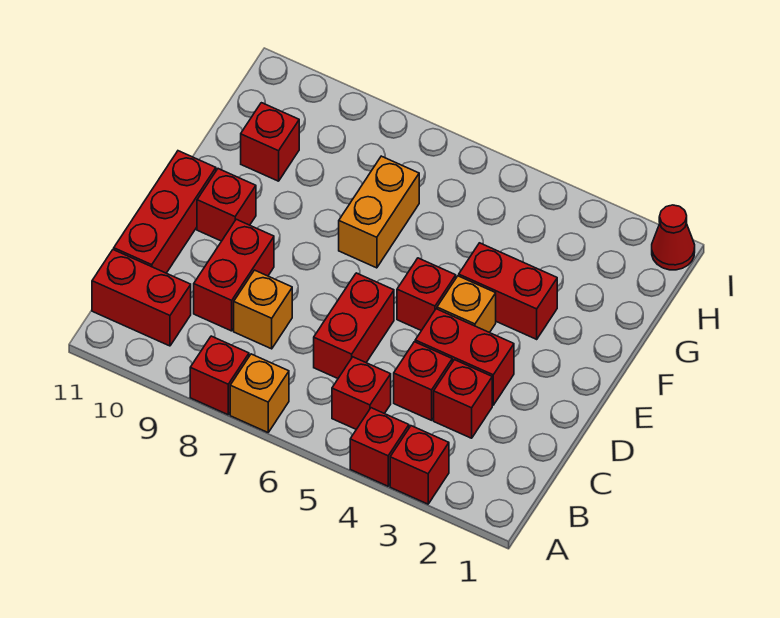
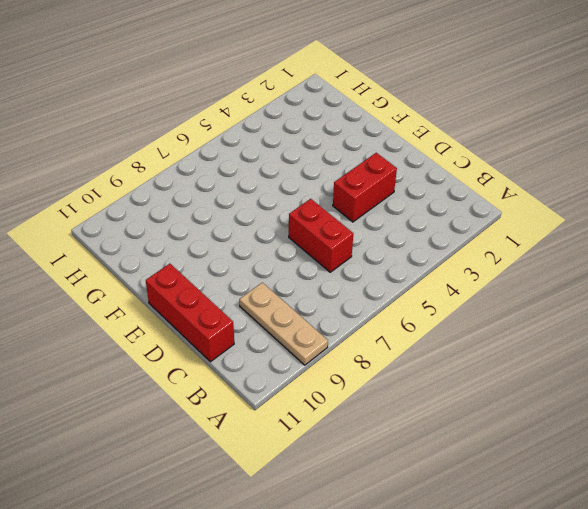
tan plate A9:C9 level 1 -> red brick C9:D9 level 1
none -> red brick A3 level 1
none -> red brick A4 level 1
none -> orange brick A7 level 1

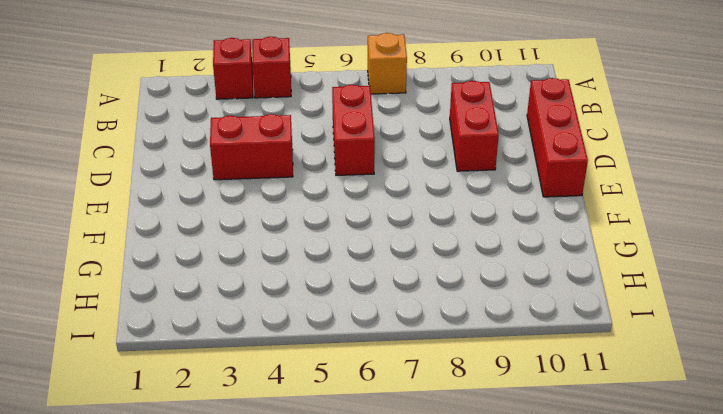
none -> red brick A8 level 1
none -> red brick B5 level 1
none -> red brick B10:B11 level 1

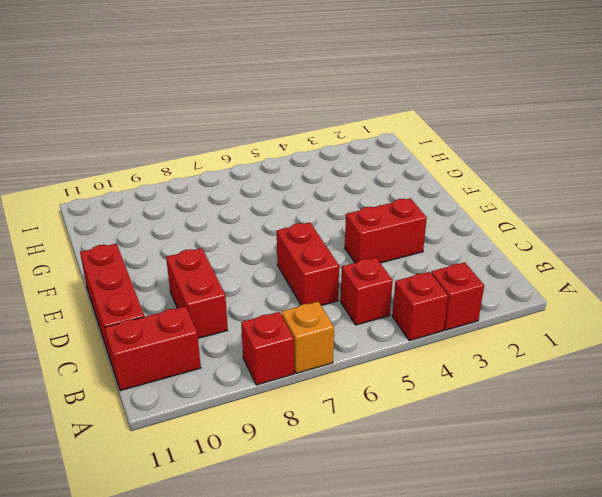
none -> red brick C3 level 1
none -> red brick C4 level 1
none -> orange brick C8 level 1

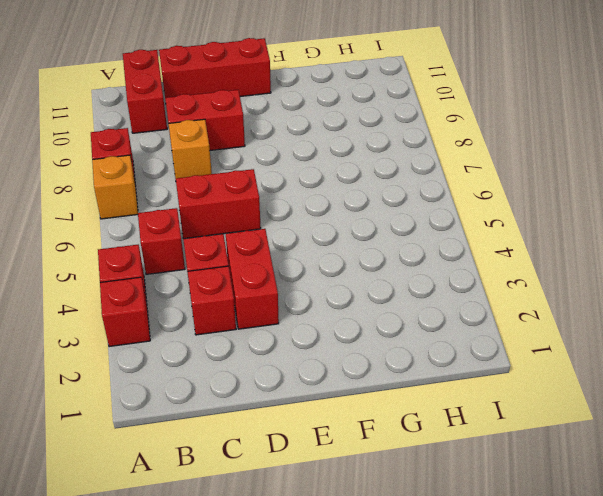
none -> orange brick E4 level 1
none -> red brick E5 level 1
none -> red brick E10 level 1

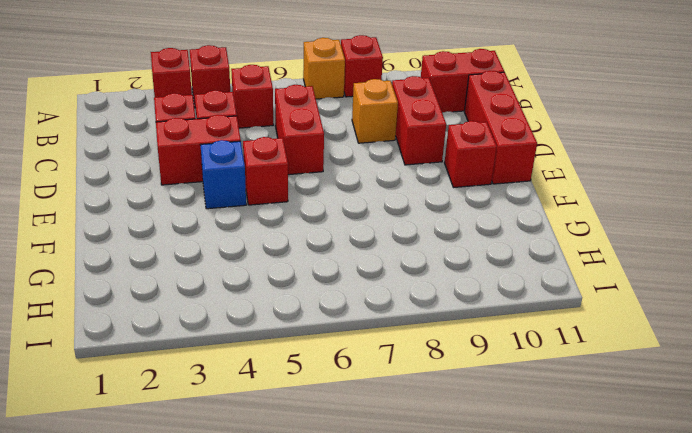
blue brick E4 level 1 -> orange brick E4 level 1
none -> red brick F3:F4 level 1
none -> orange brick F7:G7 level 1
none -> red brick G10 level 1

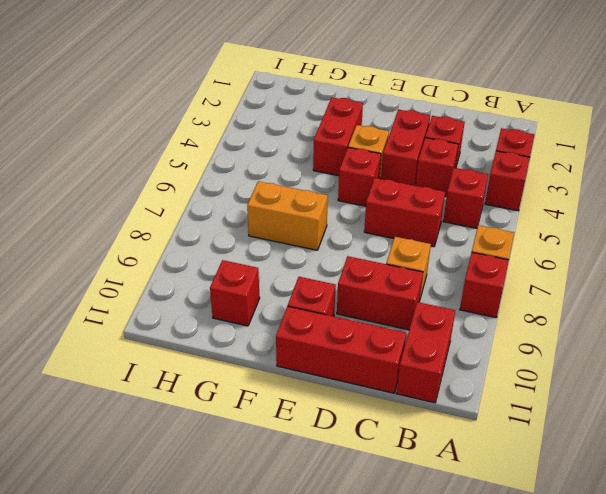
none -> red cone I1 level 1

